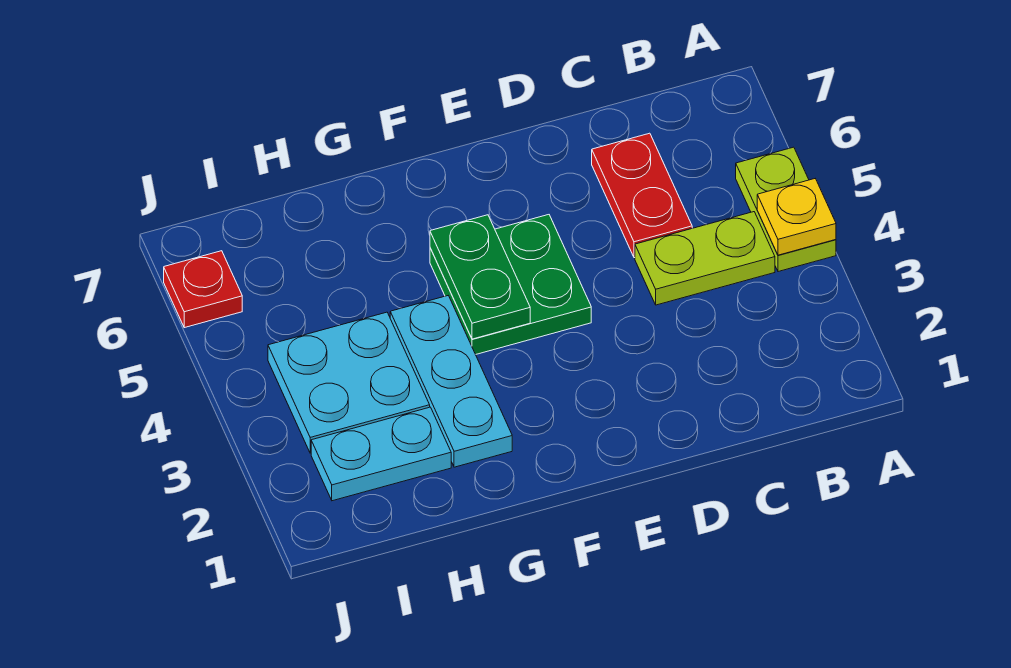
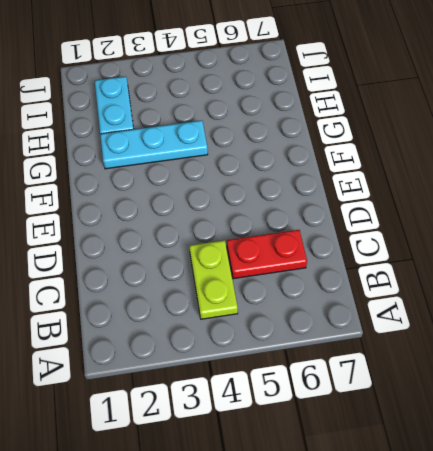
none -> lime plate A4:A5 level 1
none -> green plate E4:F5 level 1

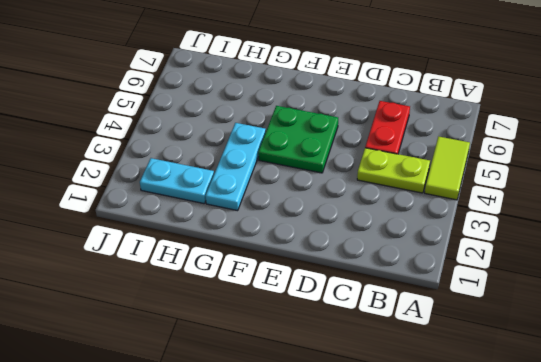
lime tile A4:A5 level 1 -> lime plate A4:A5 level 1
none -> cyan plate H3:I4 level 1
none -> red plate J6 level 1

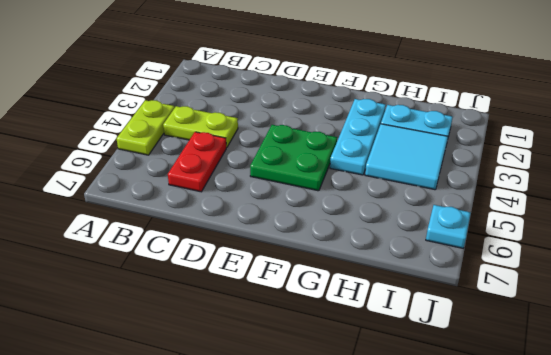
cyan tile H3:I4 level 1 -> cyan plate H3:I4 level 1
cyan plate J6 level 1 -> red plate J6 level 1
none -> yellow plate A4 level 2
none -> green plate F4:F5 level 2

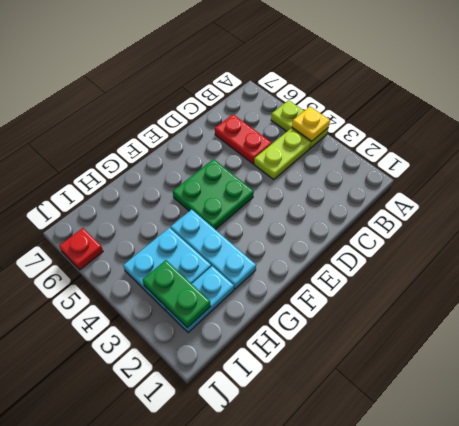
green plate I2:I3 level 2 -> green plate F4:F5 level 2

